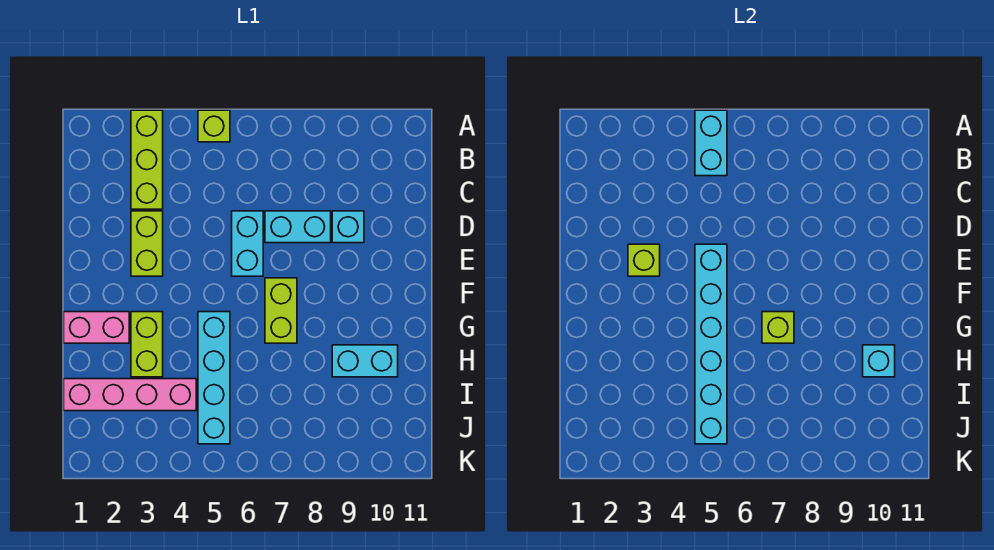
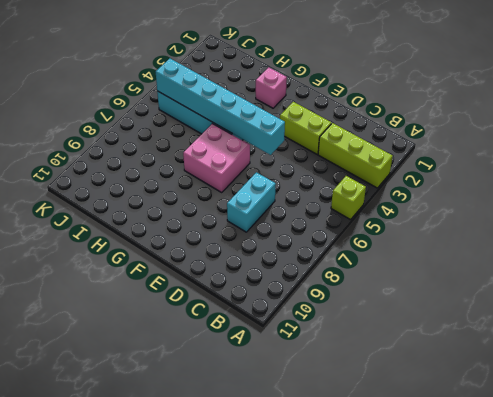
pink brick F6:G7 level 1 -> lime brick F7:G7 level 1
pink brick G2 level 1 -> pink brick G1:G2 level 1
none -> cyan brick D6:E6 level 1
none -> cyan brick D9 level 1
none -> lime brick G3:H3 level 1

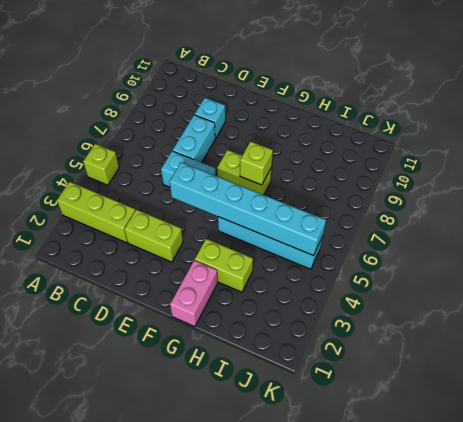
none -> cyan brick H9:H10 level 1
none -> pink brick I1:I4 level 1
none -> cyan brick A5:B5 level 2

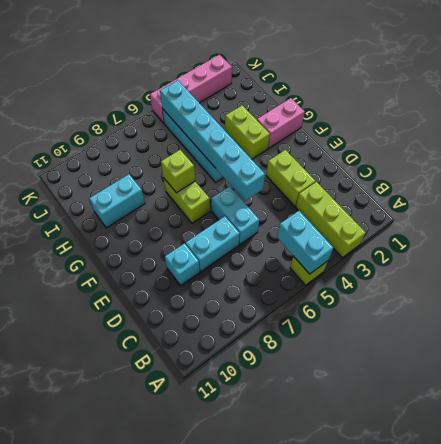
pink brick K2:K5 level 1 -> pink brick I1:I4 level 1
none -> lime brick E3 level 2
none -> cyan brick H10 level 2

